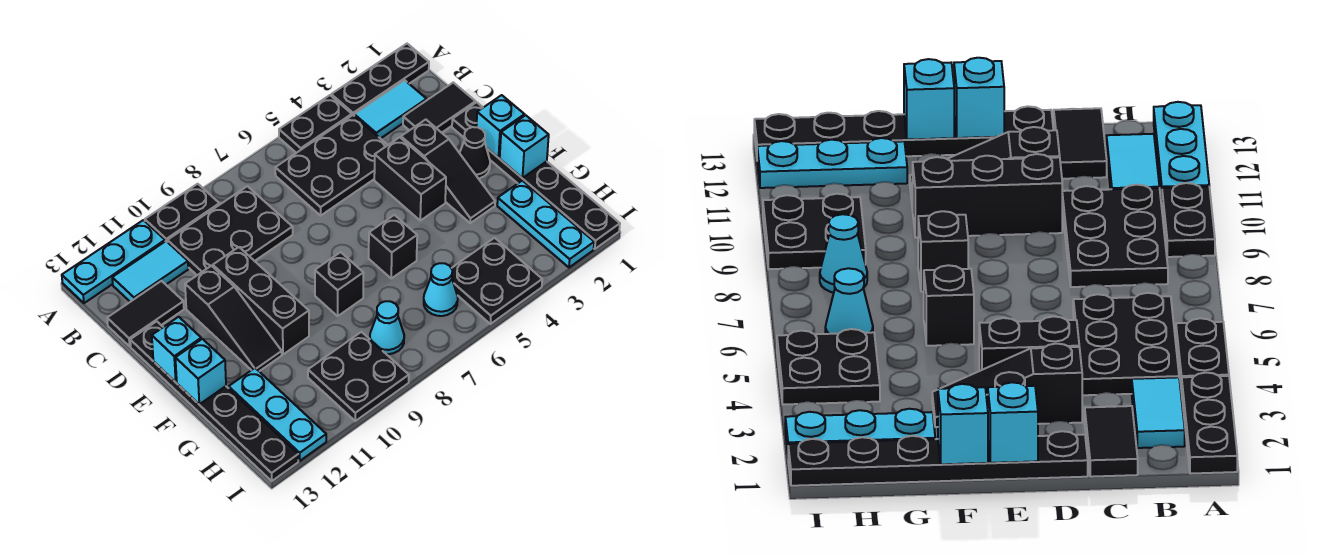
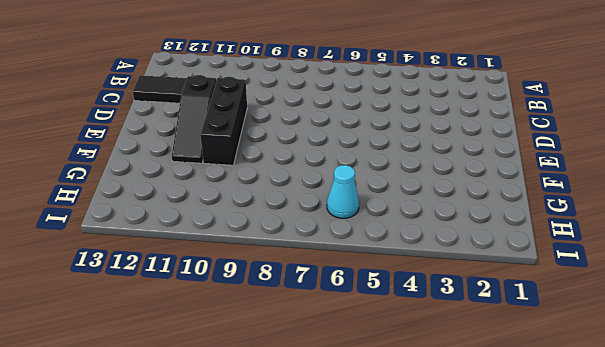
none -> black plate A1:A3 level 1
none -> black plate A4:A5 level 1
none -> black plate A9:A10 level 1

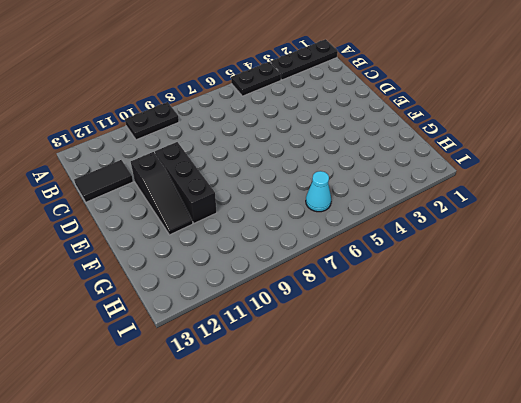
none -> cyan plate A11:A13 level 1
none -> cyan tile B2:B3 level 1
none -> black plate B4:C6 level 1

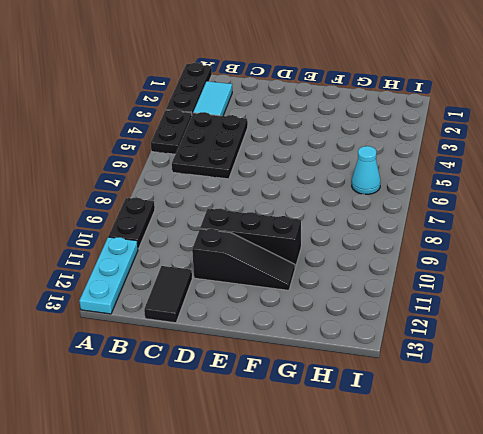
none -> black plate B8:C10 level 1
none -> cyan tile B11:B12 level 1
none -> black tile C1:C2 level 1

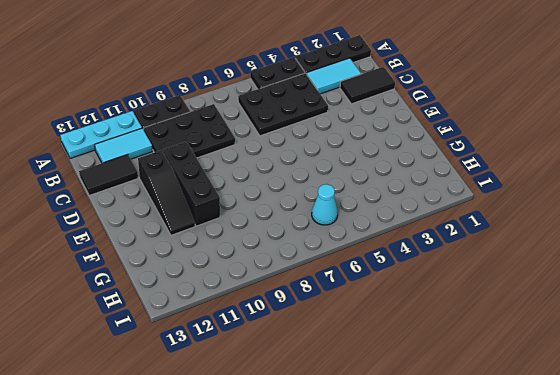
none -> black plate D1:I1 level 1
none -> black slope D3:F3 level 1 top D
none -> black brick D4:E4 level 1

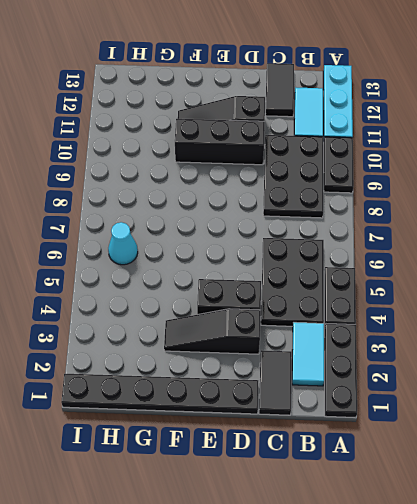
none -> black plate D13:I13 level 1
none -> black cone E2 level 1
none -> black brick F6 level 1

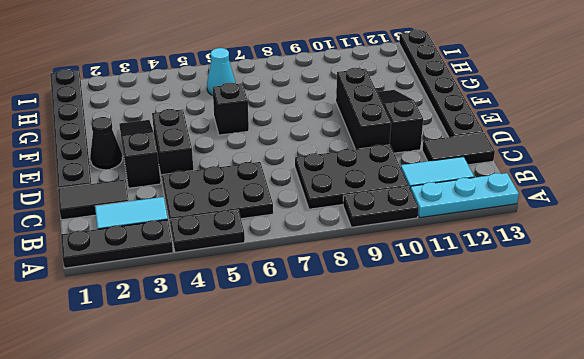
none -> black brick F8 level 1
none -> cyan plate G2:I2 level 1
none -> cyan plate G12:I12 level 1

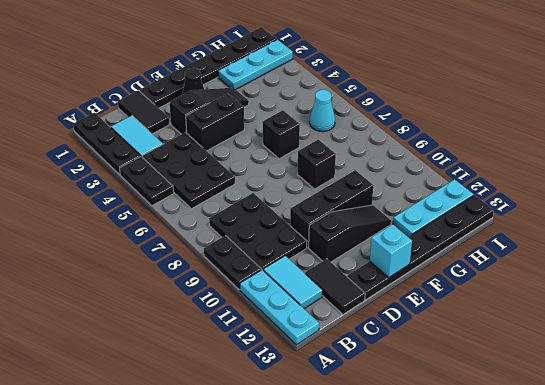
none -> black plate H4:I5 level 1
none -> cyan cone H8 level 1
none -> black plate H9:I10 level 1

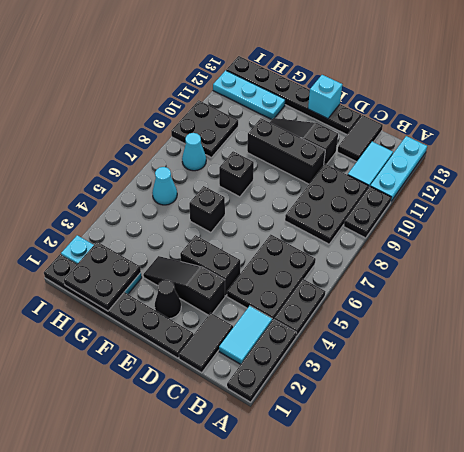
black plate G1:H2 level 2 -> black plate H4:I5 level 1
none -> cyan brick E1 level 2
none -> cyan brick F1 level 2
none -> cyan brick F13 level 2

